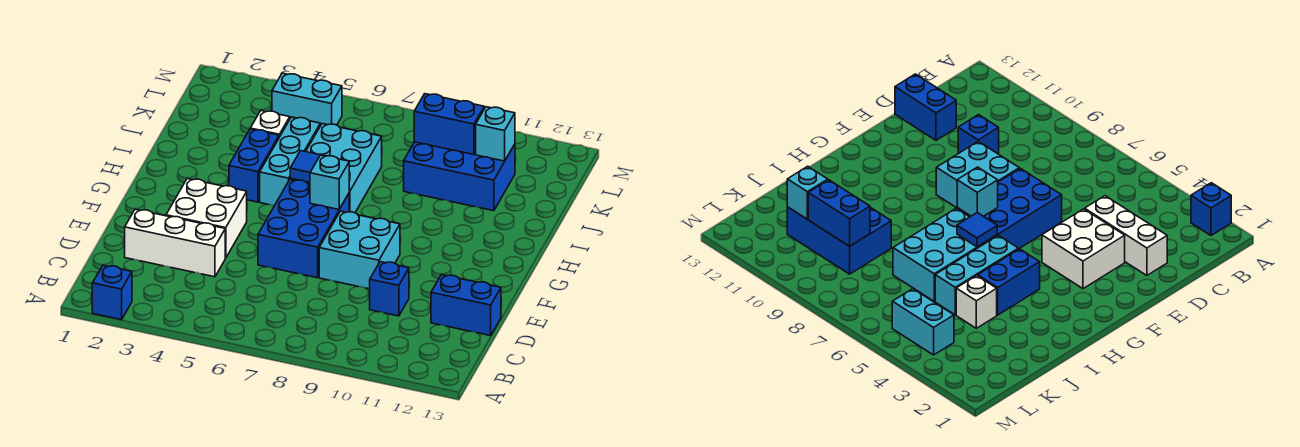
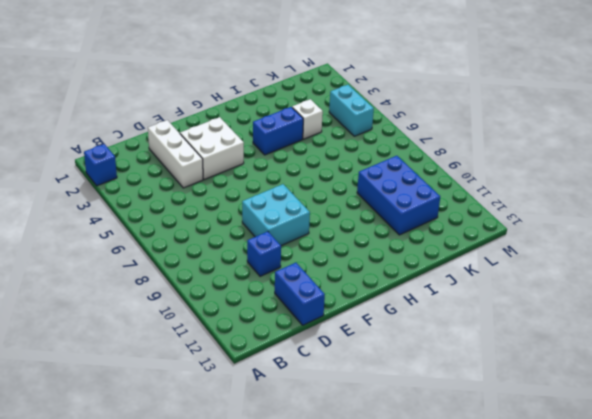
none -> blue brick E6:G7 level 1
none -> cyan brick H5:J5 level 1
none -> cyan brick H6:J7 level 1

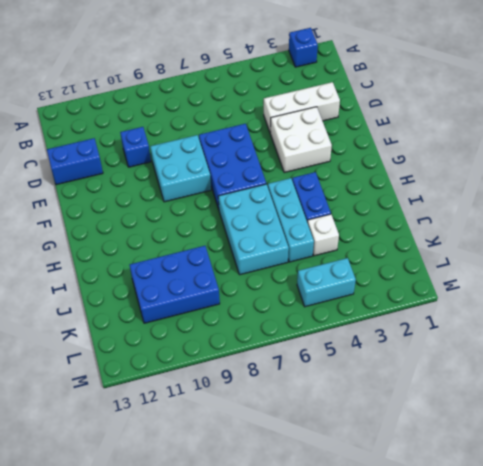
none -> cyan brick G7 level 2
none -> blue tile H6 level 2
none -> blue brick K9:K10 level 2

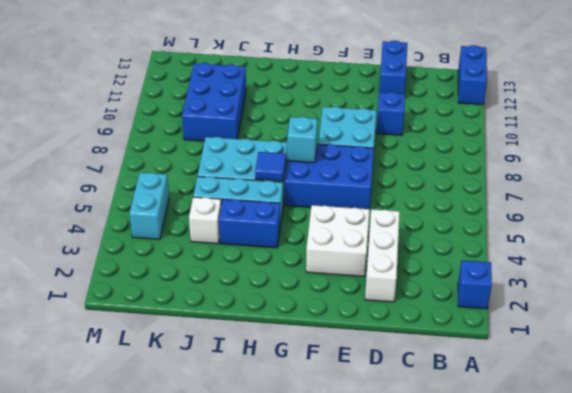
blue brick A12:A13 level 1 -> blue brick K9:K10 level 2
none -> cyan brick K11 level 2

